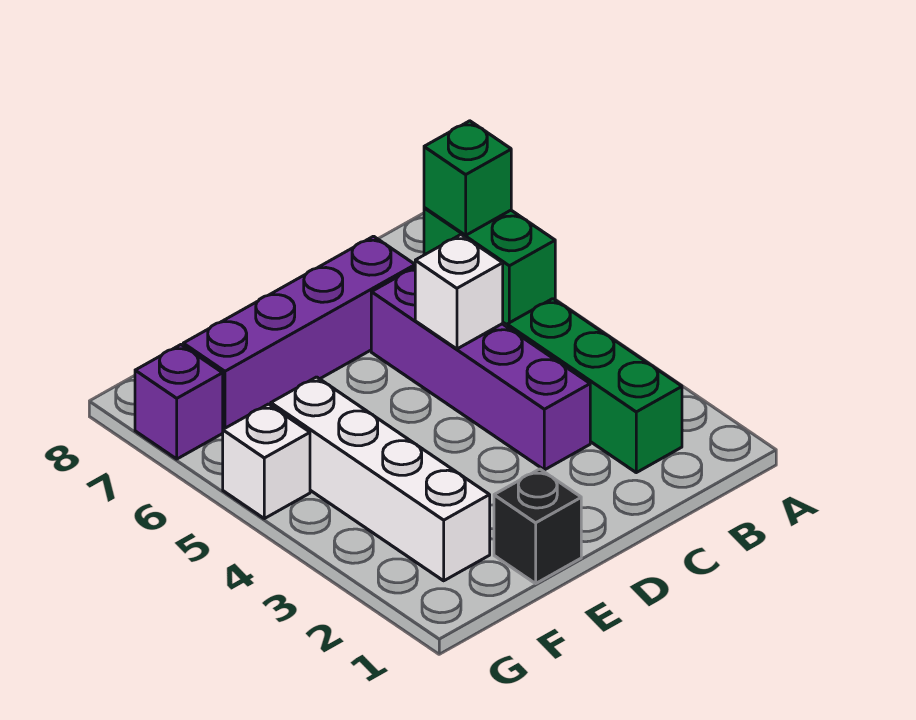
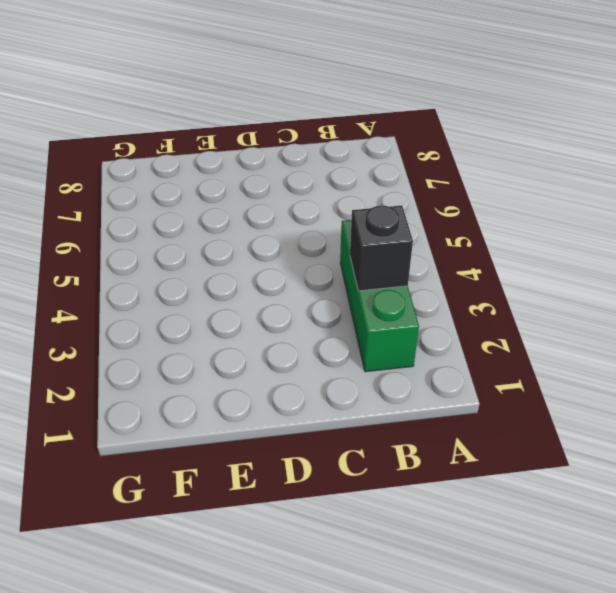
black brick B3 level 2 -> black brick E1 level 1
none -> green brick A6:A7 level 1
none -> purple brick C3:C6 level 1

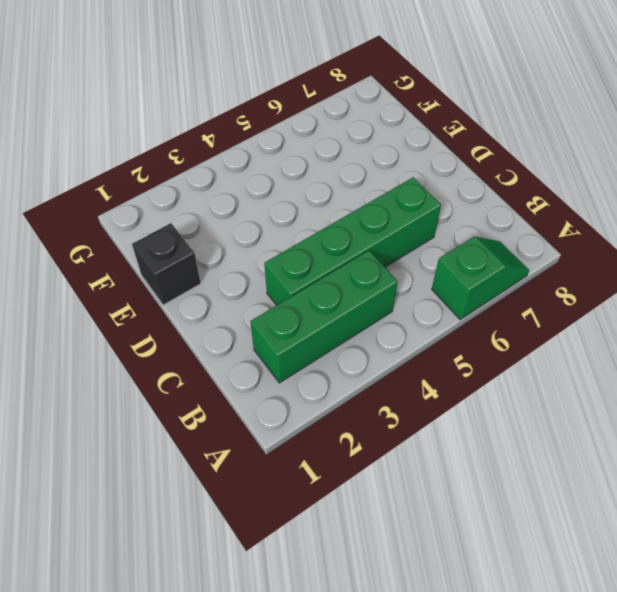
green slope A6:A7 level 1 top 6 -> green brick A6:A7 level 1
green brick C3:C6 level 1 -> purple brick C3:C6 level 1
none -> purple brick C7:F7 level 1
none -> white brick F2:F5 level 1

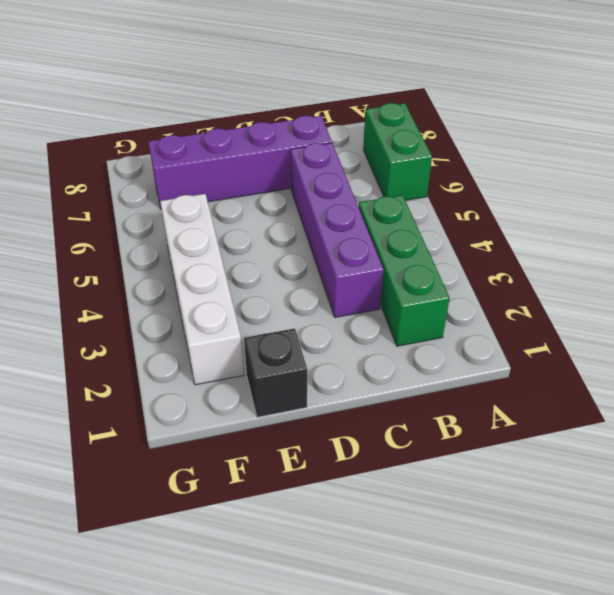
none -> white brick G5 level 1
none -> purple brick G7 level 1

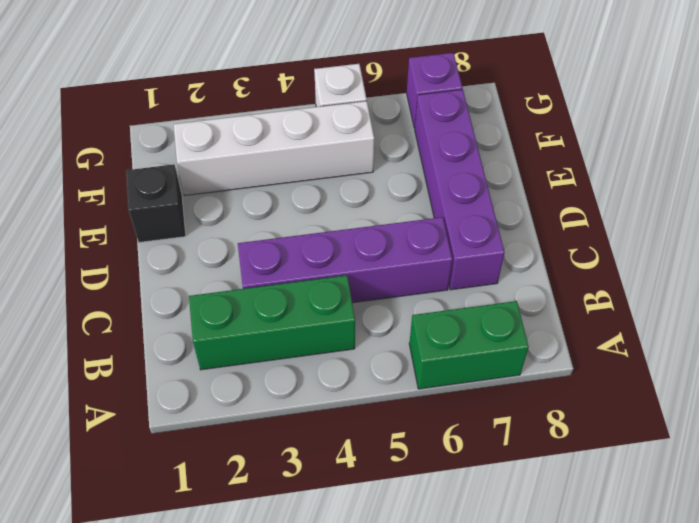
none -> green brick A7 level 2
none -> white brick C5 level 2

